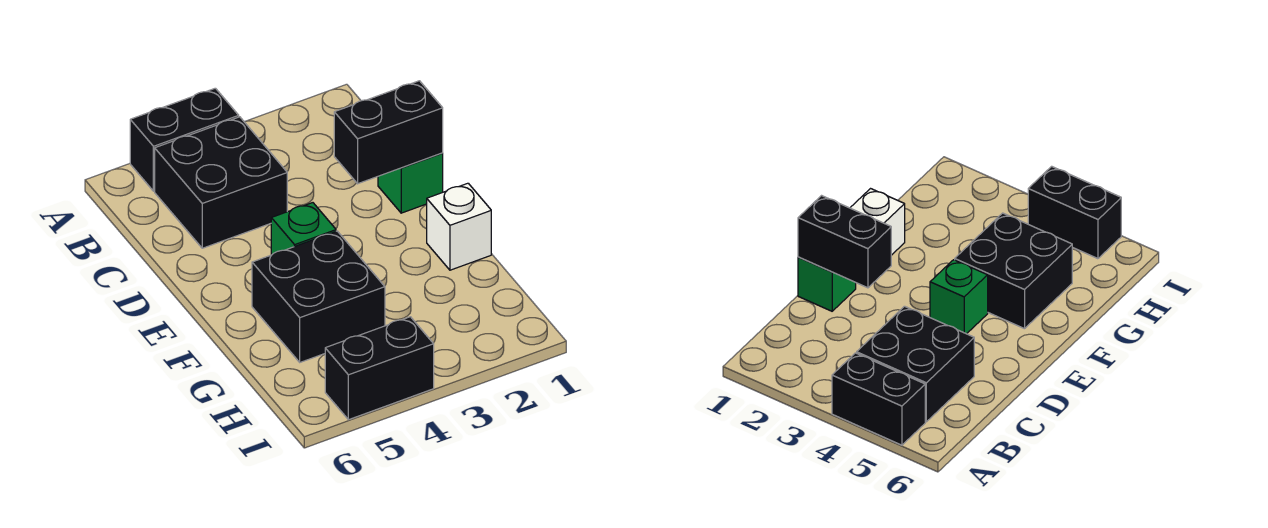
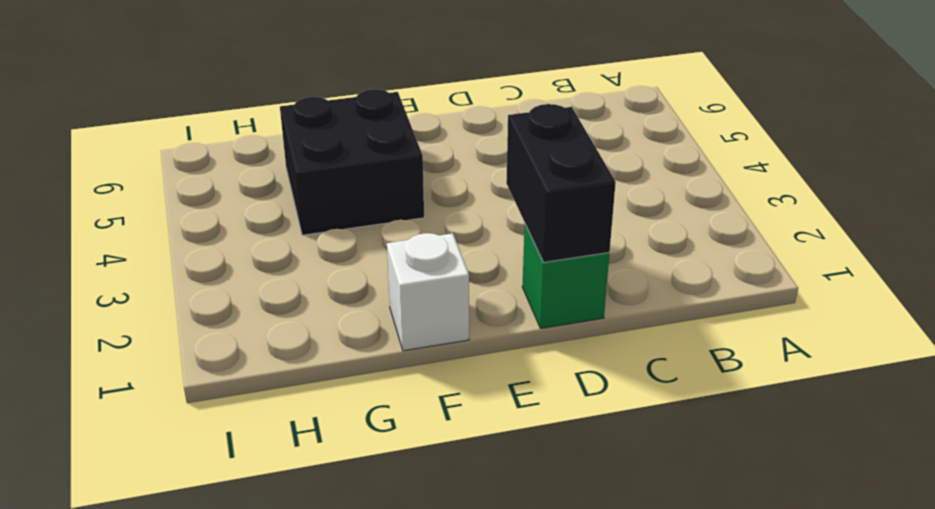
none -> black brick A4:A5 level 1
none -> black brick B4:C5 level 1

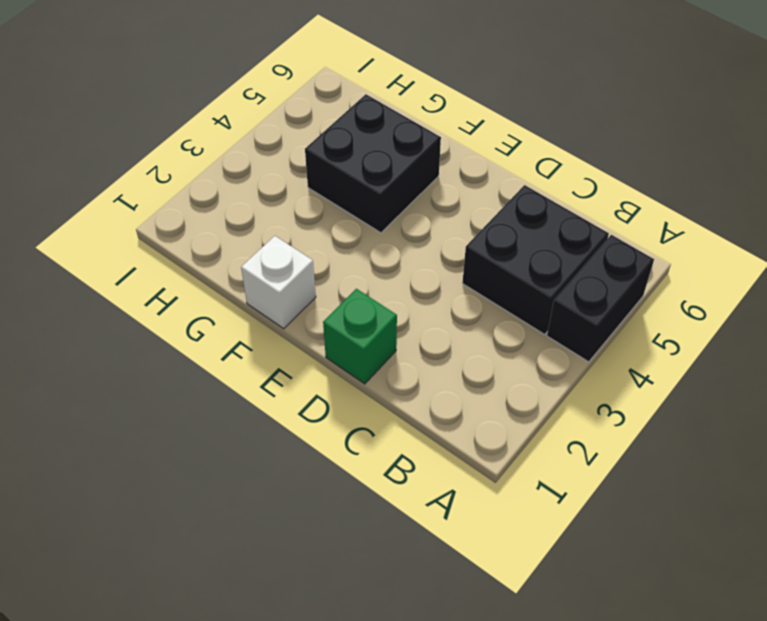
none -> green brick E4 level 1
none -> black brick I4:I5 level 1

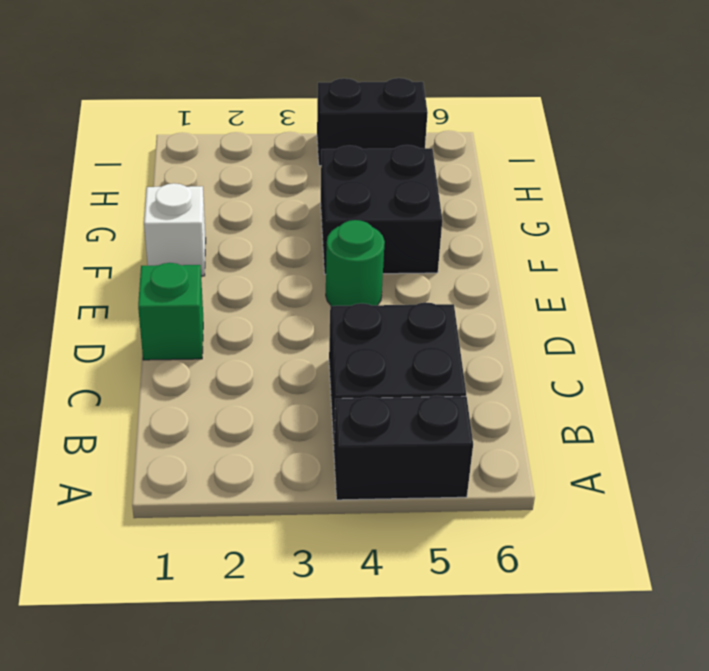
green round brick E4 level 1 -> green brick E4 level 1
none -> black brick D1:D2 level 2

